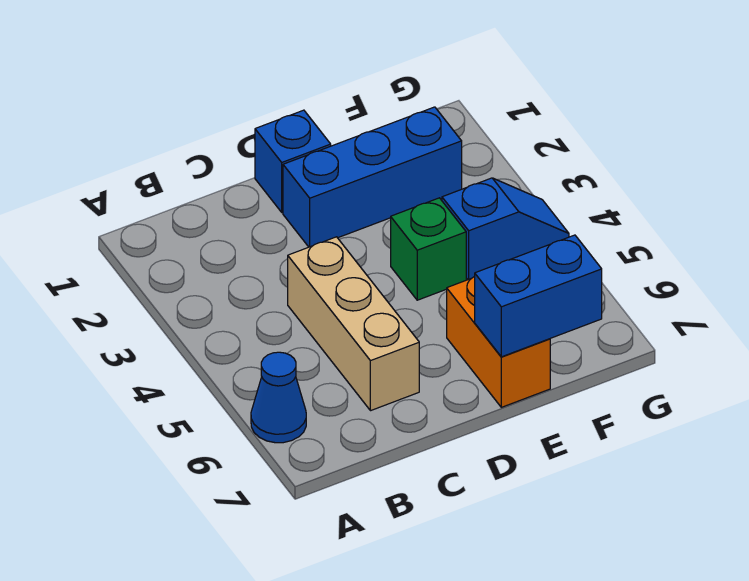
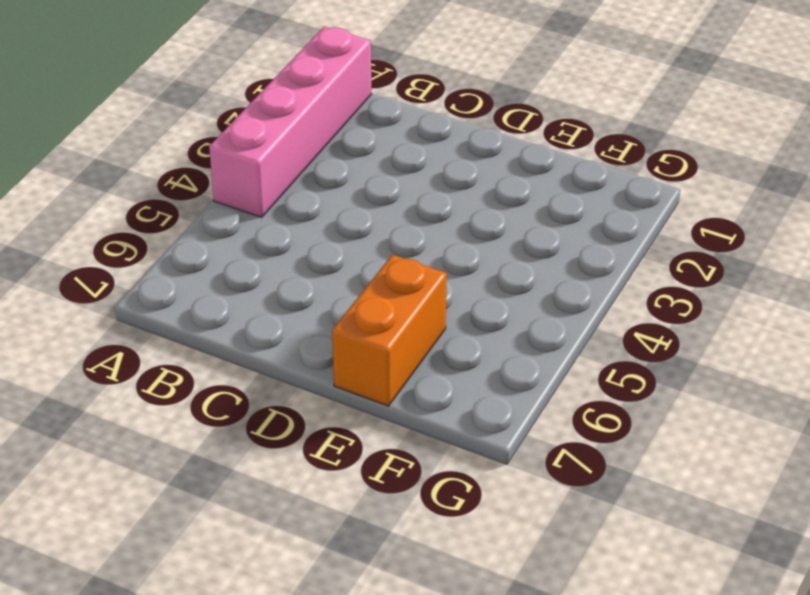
pink brick A1:A4 level 1 -> none
none -> blue cone A6 level 1
none -> tan brick C4:C6 level 1

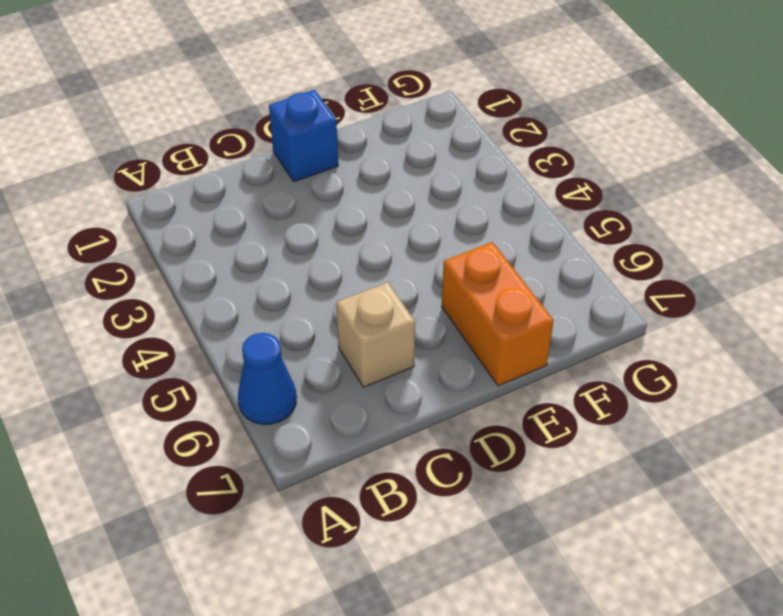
tan brick C6 level 1 -> tan brick C4:C6 level 1
none -> blue brick D2:F2 level 1
none -> green brick E4 level 1

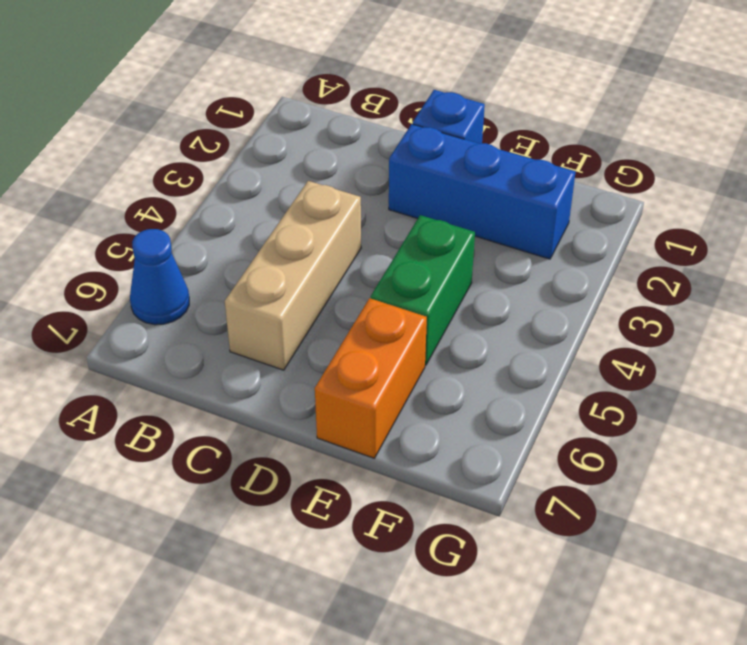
green brick E4:E5 level 1 -> green brick E4 level 1
none -> blue slope F4:G4 level 1 top F
none -> blue brick E7:F7 level 2

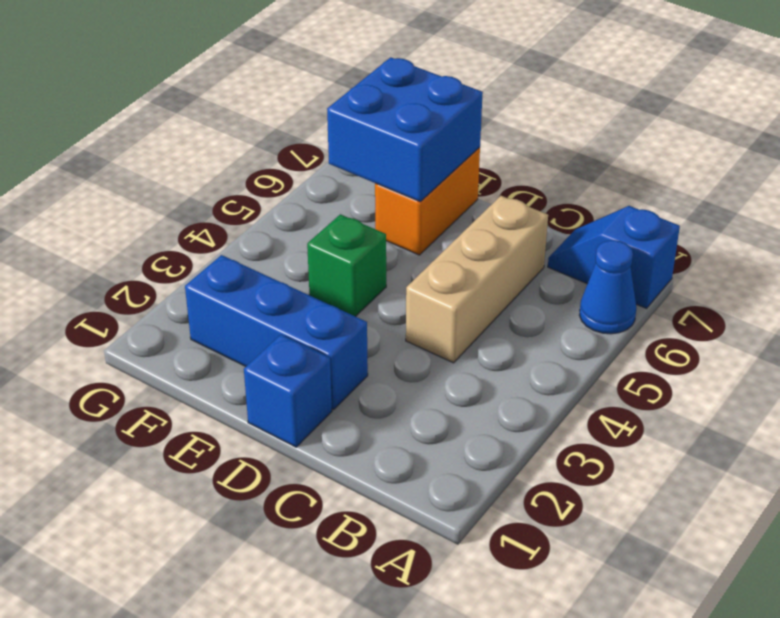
blue slope A7:B7 level 1 top A -> blue slope F4:G4 level 1 top F
blue brick E6:F7 level 2 -> blue brick E7:F7 level 2

